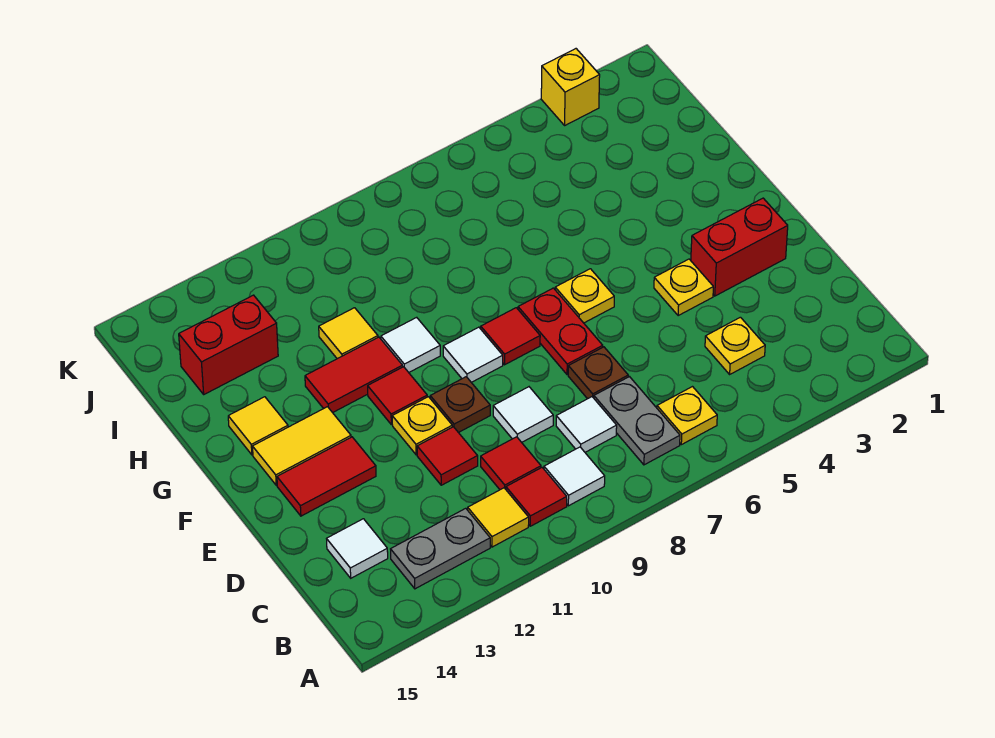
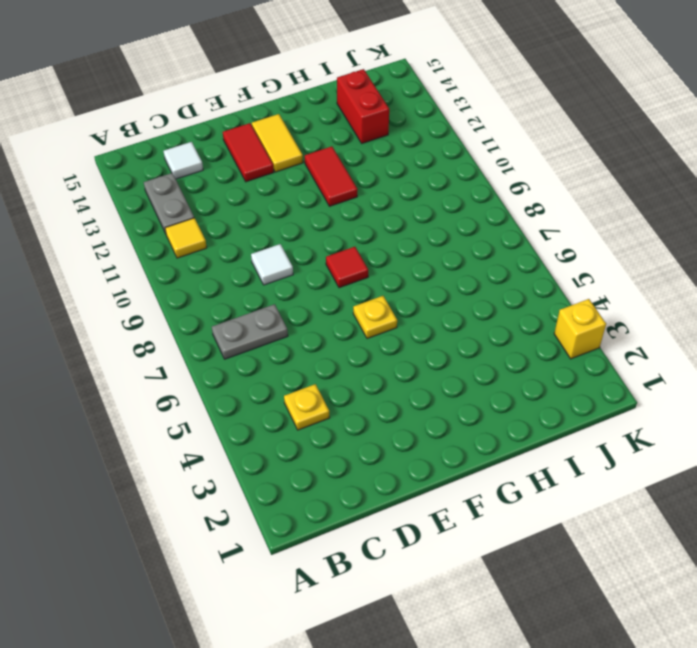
none -> yellow plate B6 level 1
none -> white tile B9 level 1
none -> red tile B10 level 1
none -> white tile C8 level 1

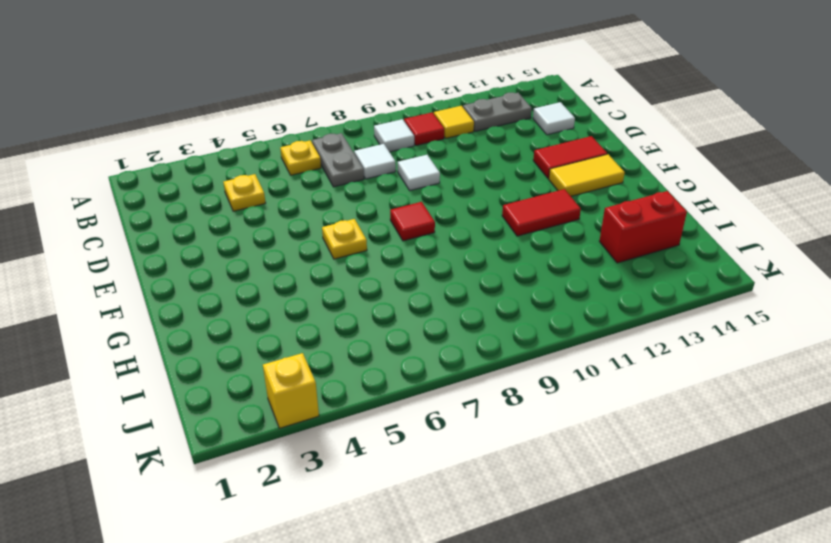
none -> red tile C10 level 1
none -> brown plate D7 level 1
none -> red tile D11 level 1
none -> red brick E2:E3 level 1

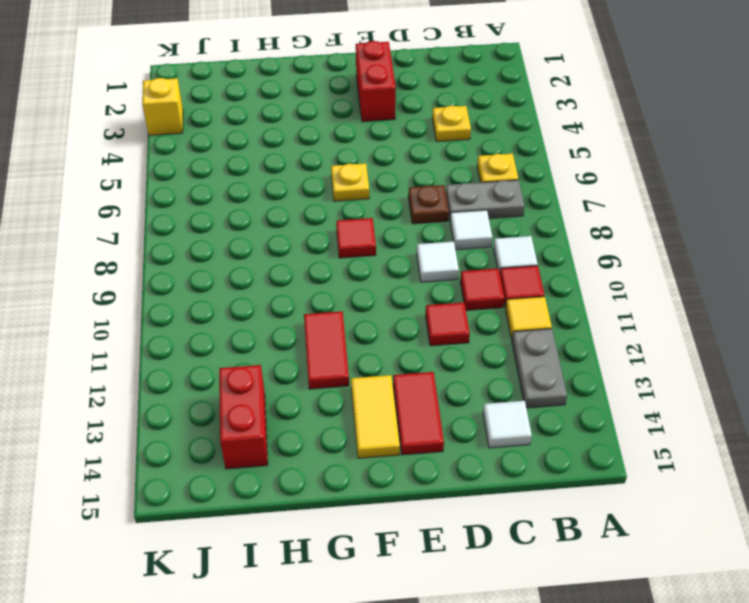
none -> yellow plate E4 level 1
none -> red plate E7:F7 level 1
none -> brown plate E10 level 1
none -> yellow plate E11 level 1

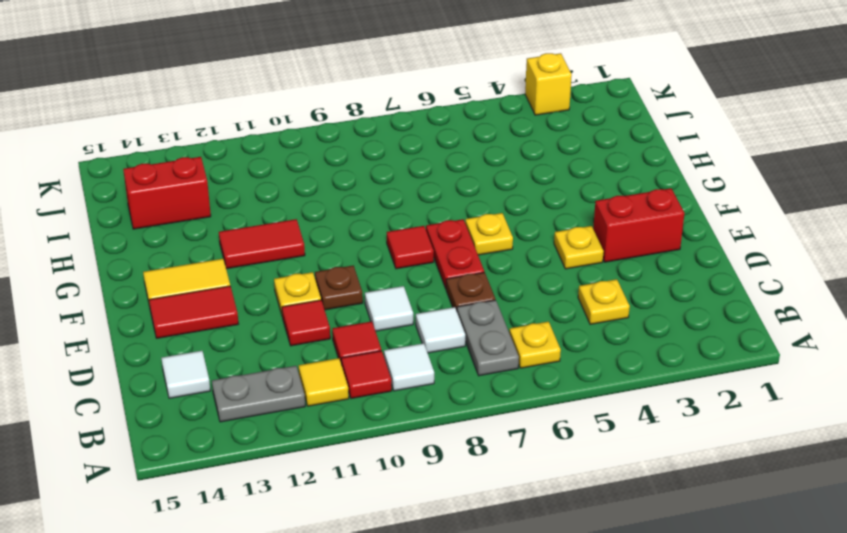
none -> white tile F9 level 1
none -> red tile F11 level 1
none -> white tile G10 level 1
none -> yellow tile G14 level 1

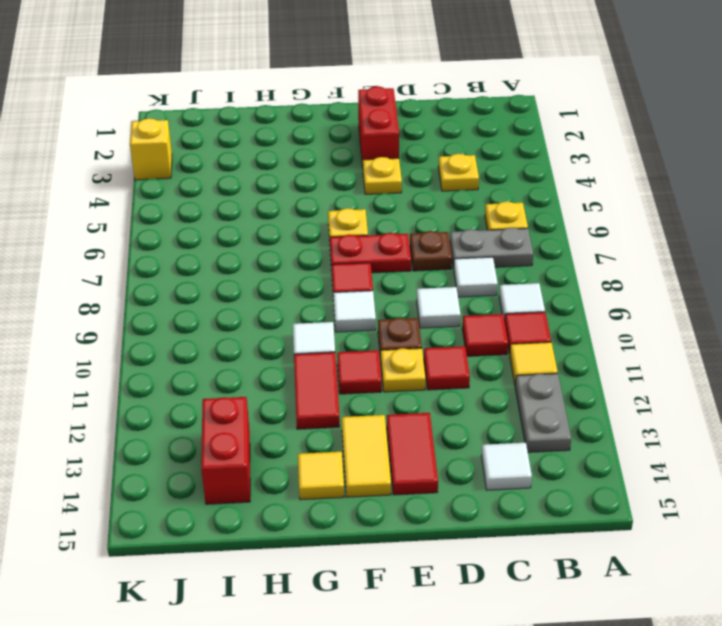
none -> yellow tile H11 level 1

